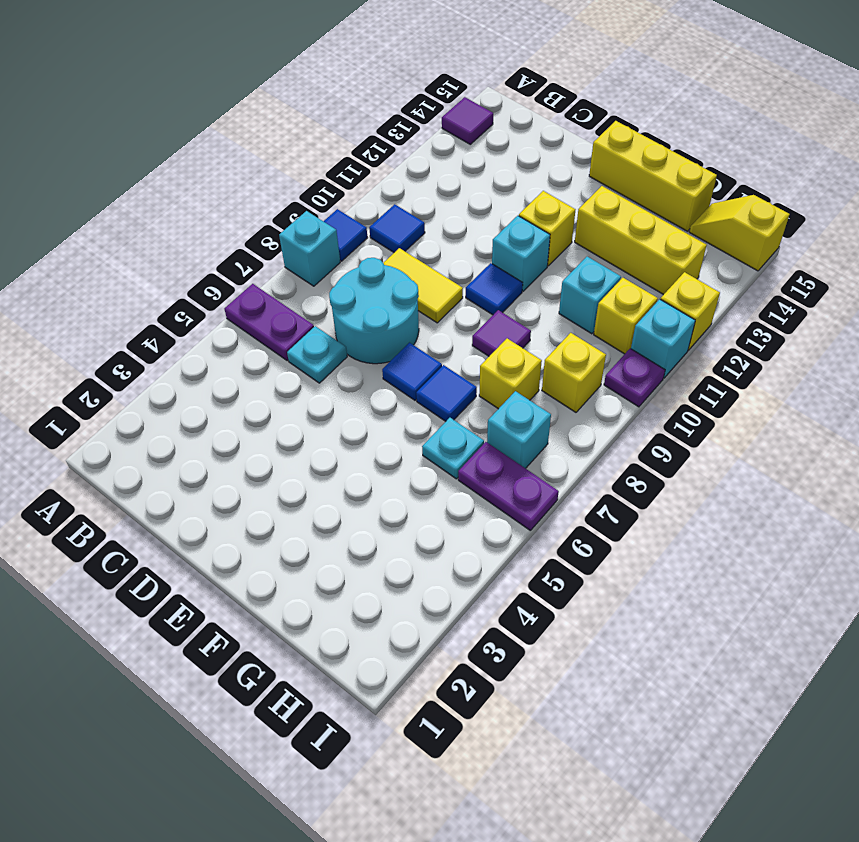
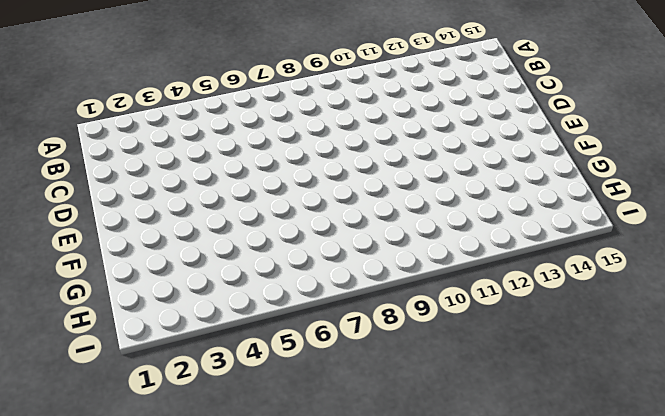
none -> purple plate A6:B6 level 1
none -> cyan brick A8 level 1
none -> blue tile A9 level 1

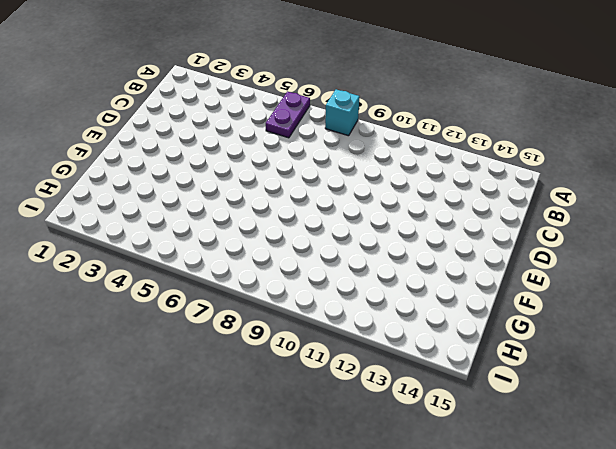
none -> blue tile A9 level 1
none -> purple tile A14 level 1
none -> blue tile B10 level 1

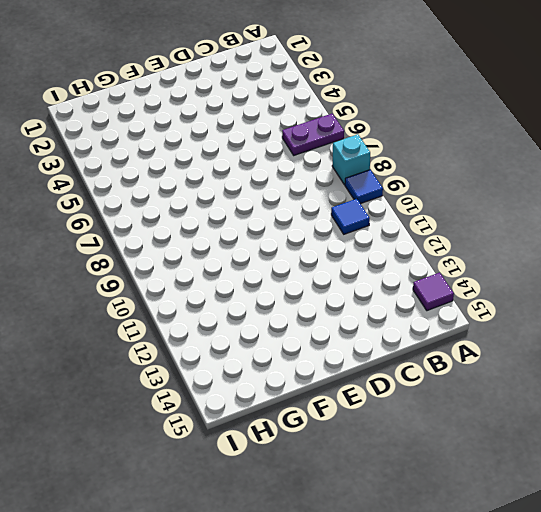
none -> cyan plate C6 level 1
none -> cyan round brick C7:D8 level 1
none -> yellow tile C9:D9 level 1

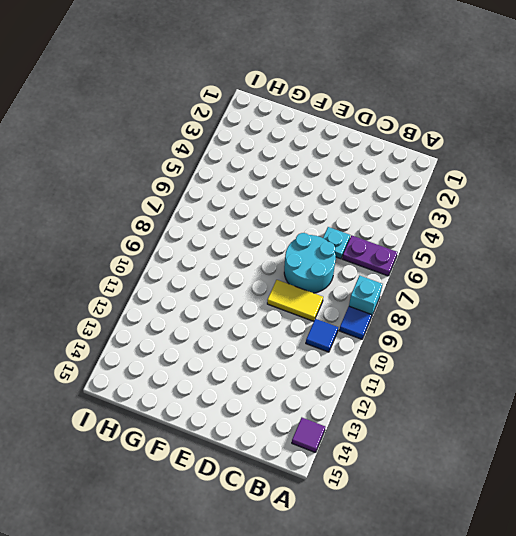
none -> blue tile E7 level 1
none -> blue tile E10 level 1
none -> cyan brick E11 level 1

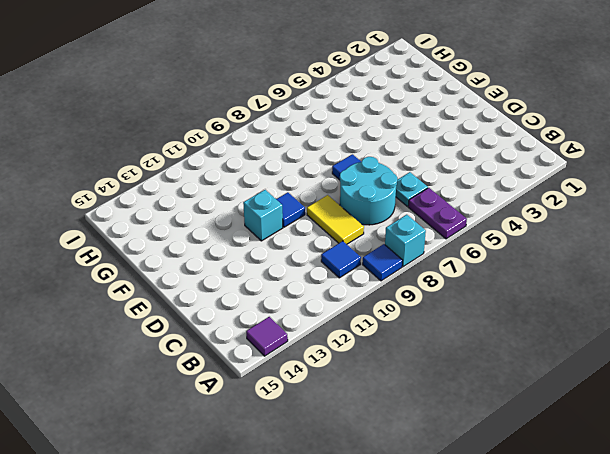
none -> yellow brick E12 level 1
none -> yellow brick E15:G15 level 1
none -> blue tile F7 level 1

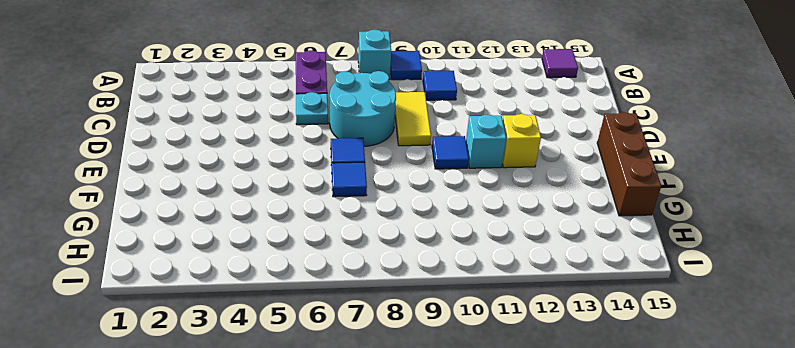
brown brick E15:G15 level 1 -> yellow brick E15:G15 level 1
none -> purple tile F9 level 1
none -> yellow brick F13:H13 level 1
none -> cyan plate G6 level 1

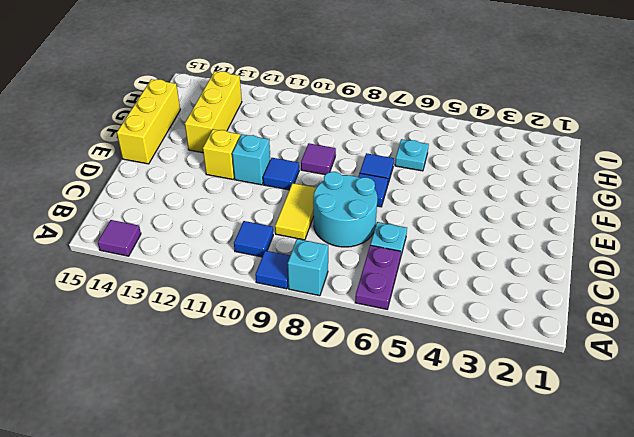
none -> yellow brick G8 level 1
none -> cyan brick G11 level 1
none -> purple plate H6:I6 level 1

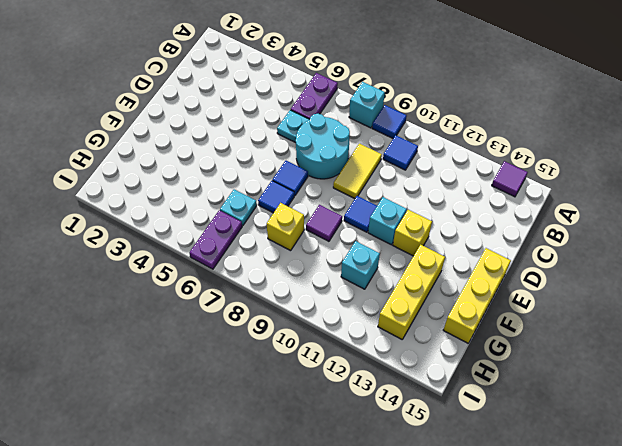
none -> cyan brick H7 level 1
none -> yellow brick H9 level 1
none -> yellow brick H11 level 1

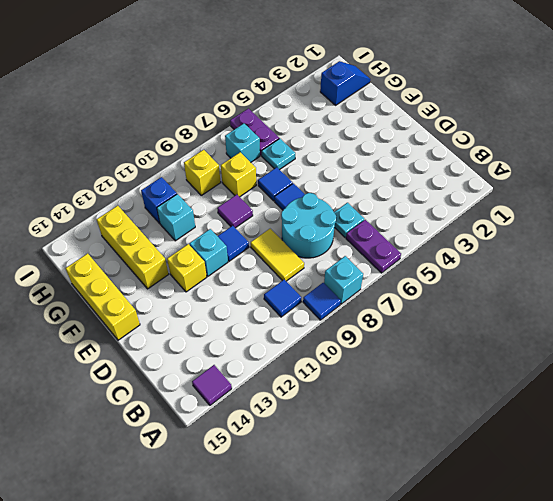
blue slope H1:H2 level 1 top 2 -> none
blue brick H11 level 1 -> yellow brick H11 level 1
none -> yellow slope H15:I15 level 1 top I
none -> purple plate I10 level 1
none -> cyan brick I11 level 1

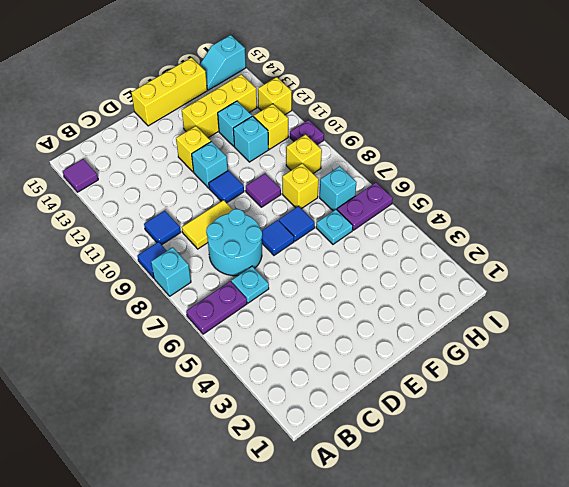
cyan brick G12 level 1 -> cyan brick I11 level 1
cyan slope H15:I15 level 1 top I -> yellow slope H15:I15 level 1 top I

